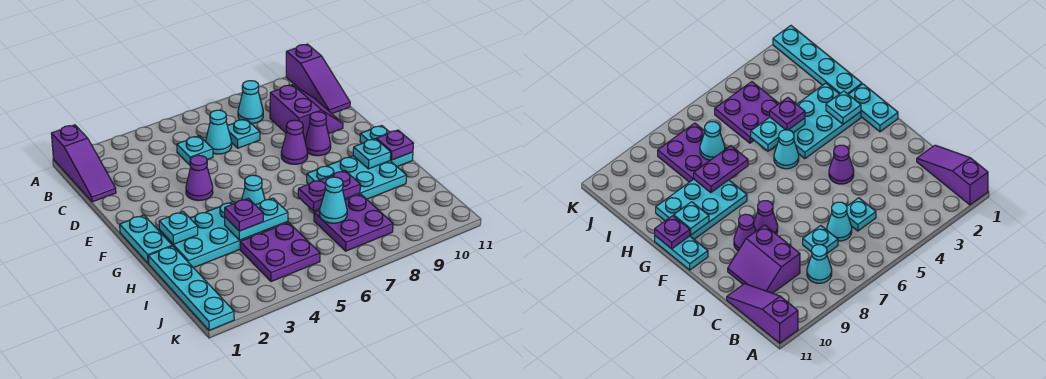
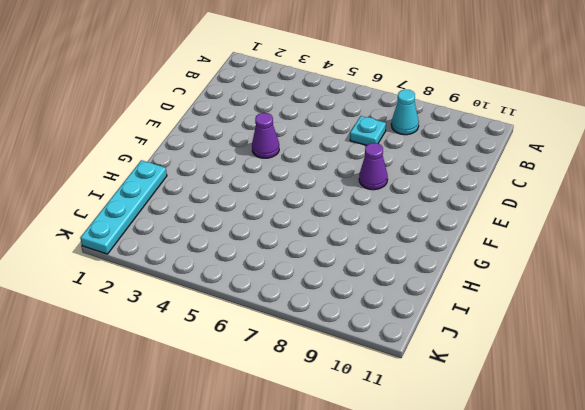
none -> purple slope A1:C1 level 1 top A
none -> purple slope A11:C11 level 1 top A
none -> cyan plate C5 level 1

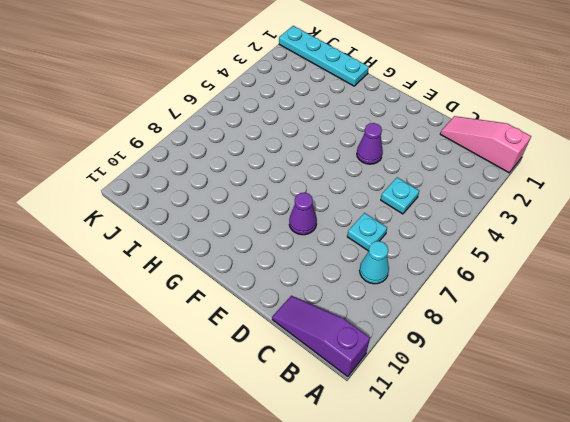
pink slope A1:C1 level 1 top A -> purple slope A1:C1 level 1 top A
none -> cyan cone C6 level 1
none -> purple slope C9:D10 level 1 top 9
none -> purple cone E9 level 1

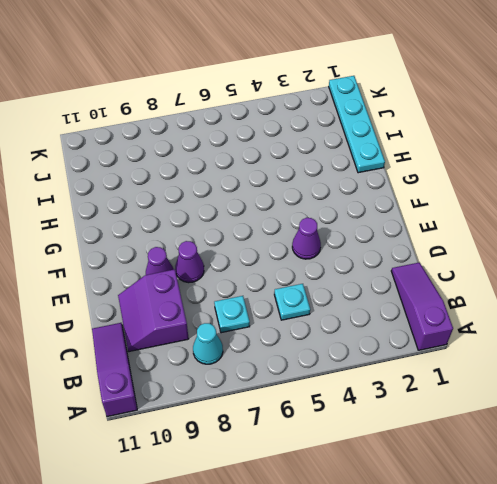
none -> cyan cone C6 level 1
none -> cyan plate F1:G1 level 1
none -> cyan plate F11:G11 level 1

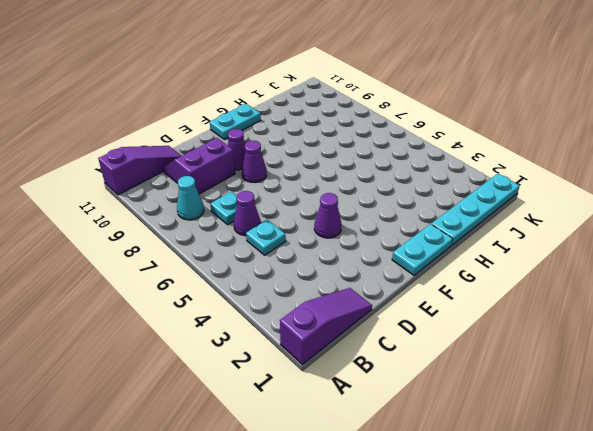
purple cone C6 level 1 -> cyan cone C6 level 1
none -> cyan plate G2:H4 level 1
none -> cyan cone G5 level 1
none -> cyan plate G8:H10 level 1

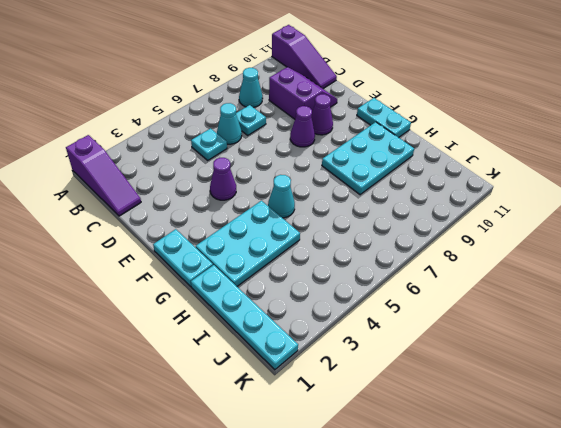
none -> purple plate I4:J5 level 1
none -> purple plate I7:J8 level 1
none -> cyan plate G2 level 2

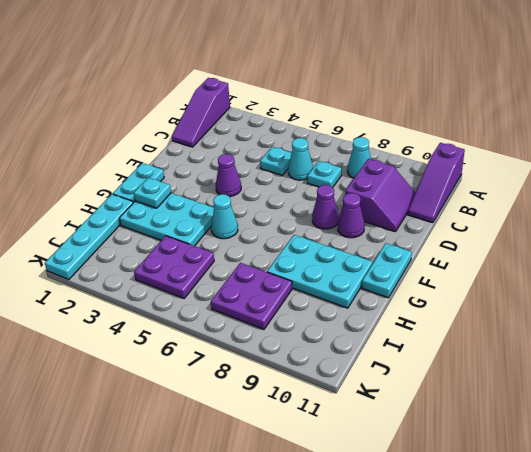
none -> cyan plate G10 level 2
none -> purple plate G11 level 2
none -> cyan plate H4:H5 level 2

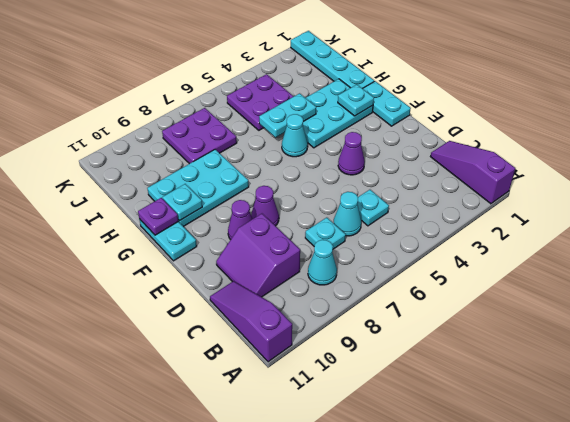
none -> purple plate H7:H8 level 2
none -> cyan cone I7 level 2
none -> purple plate H4 level 3

